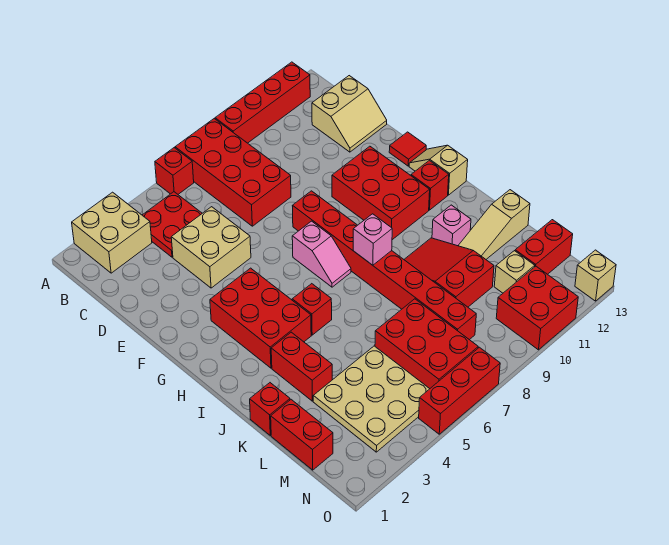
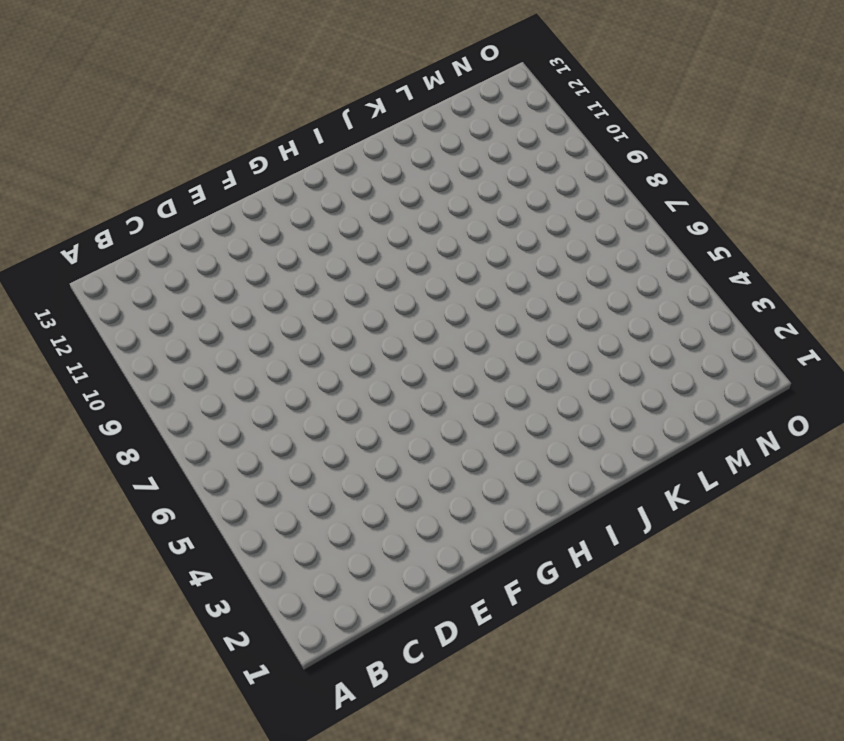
none -> tan brick A2:B3 level 1
none -> red brick A6 level 1
none -> red brick A7:D8 level 1

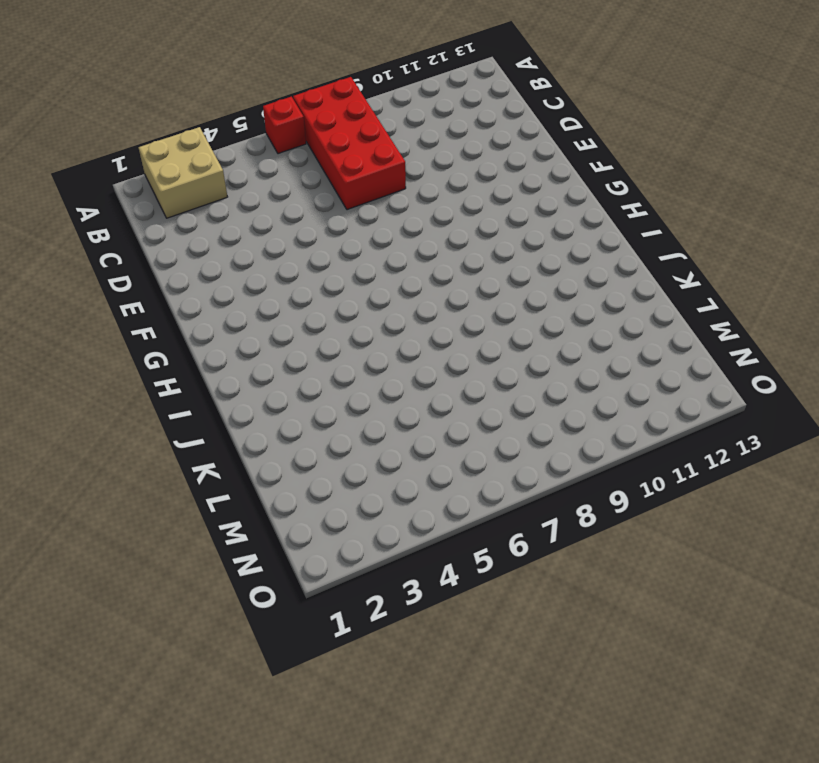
none -> red brick A9:A12 level 1
none -> red plate B4:C5 level 1
none -> tan slope C12:D13 level 1 top C

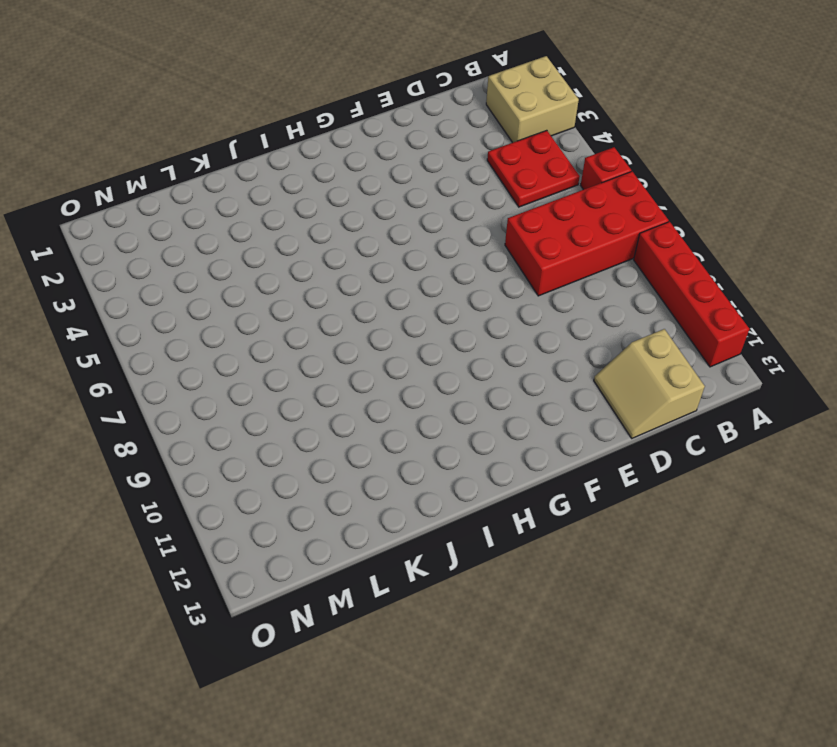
none -> tan brick D4:E5 level 1
none -> red brick F8:M8 level 1
none -> red brick F10:H11 level 1

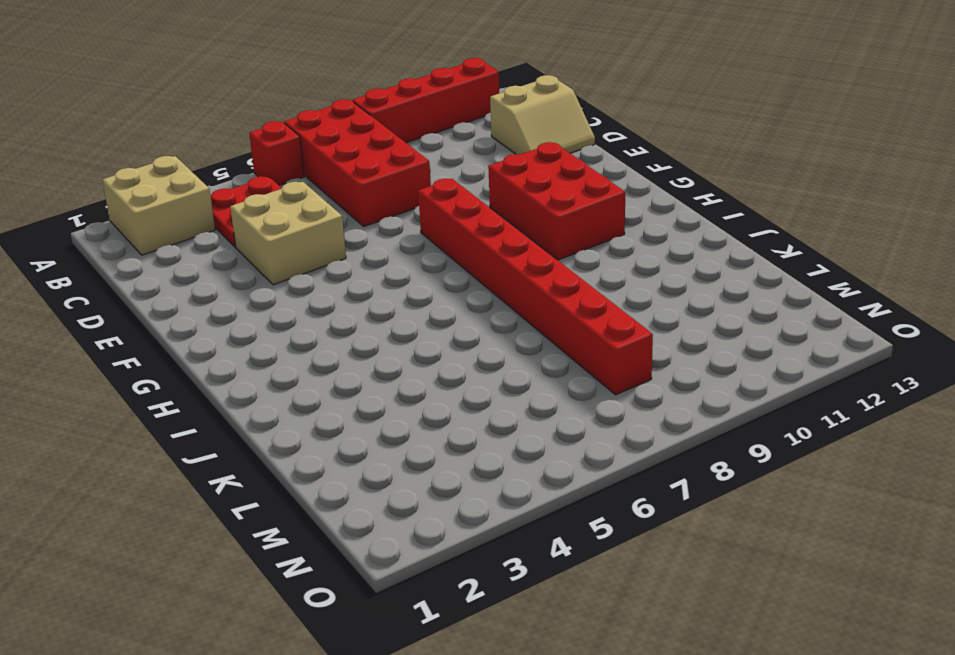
none -> red tile F13 level 1
none -> red brick G3:I4 level 1
none -> pink slope G7:H7 level 1 top G

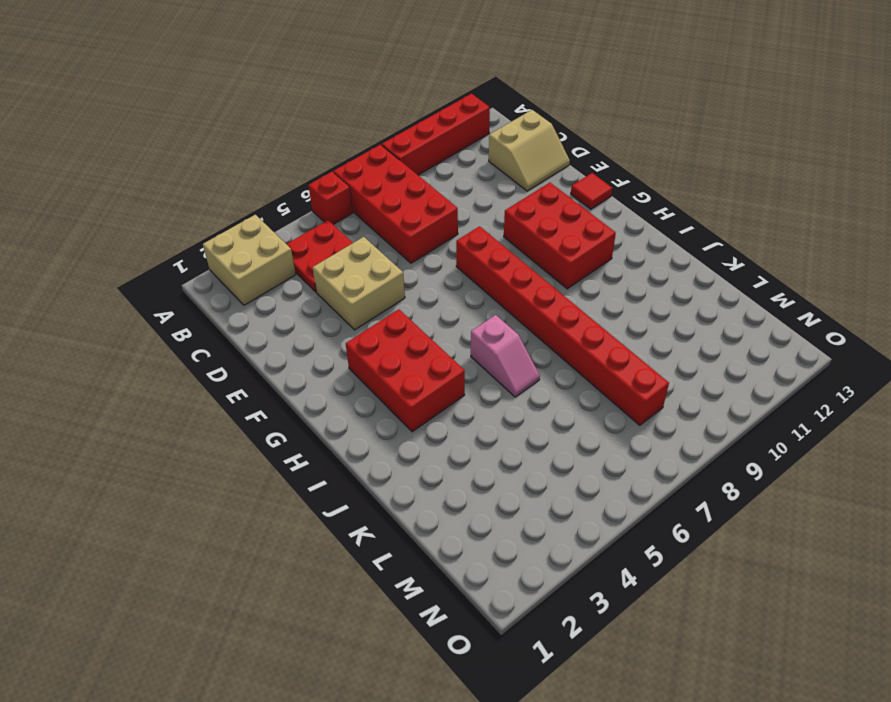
pink slope I6:J6 level 1 top I -> pink slope G7:H7 level 1 top G
none -> tan slope G13:H13 level 1 top H
none -> red brick H12 level 1
none -> red brick I5 level 1

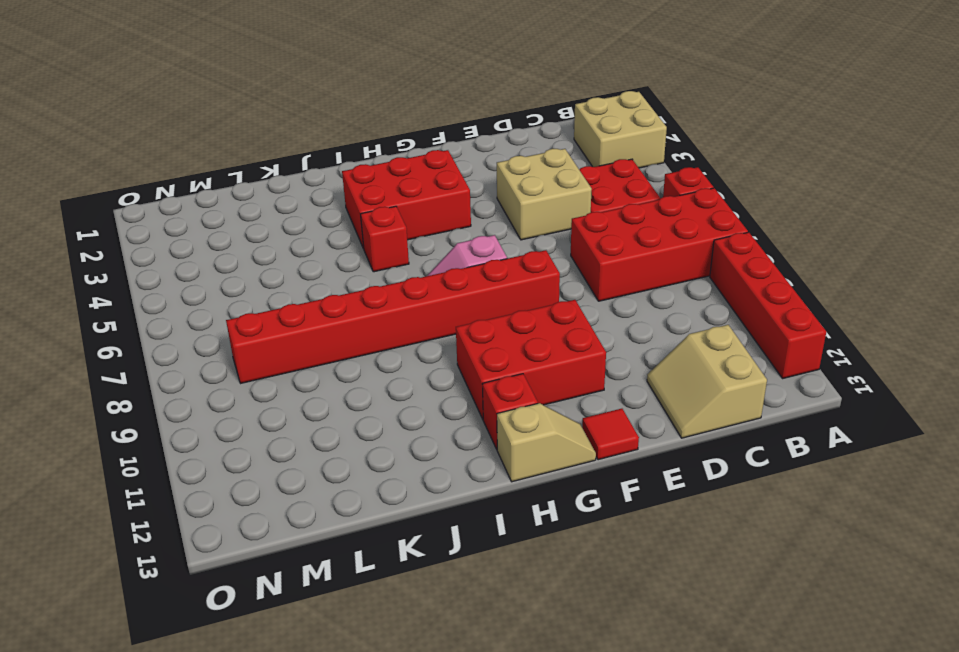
none -> red brick J3:K3 level 1
none -> red slope J9:L10 level 1 top L
none -> pink brick J11 level 1

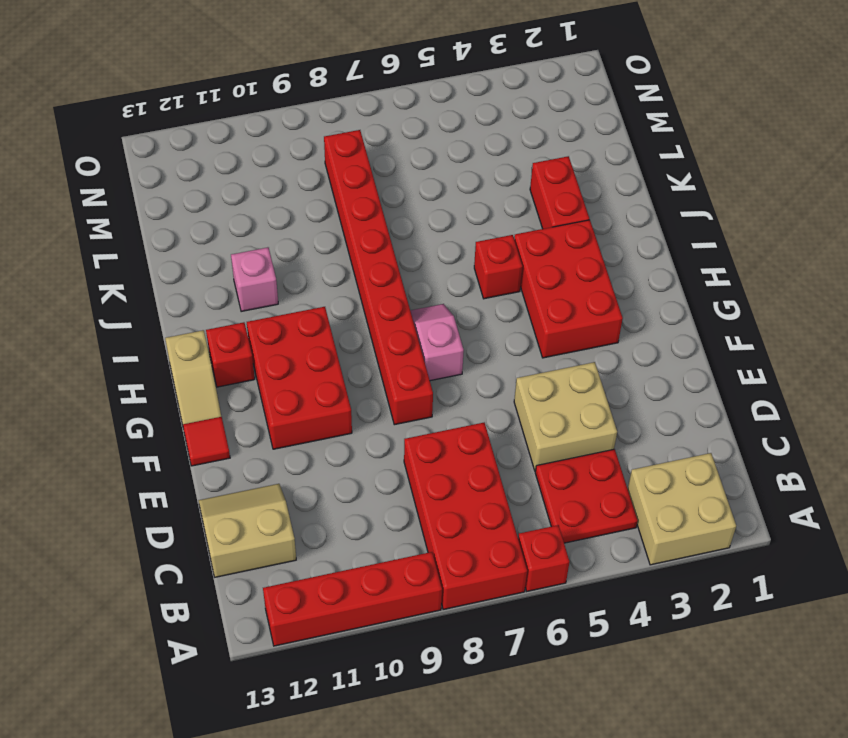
none -> red slope J9:L10 level 1 top L
none -> red brick K1 level 1
none -> tan slope K11:K13 level 1 top 13

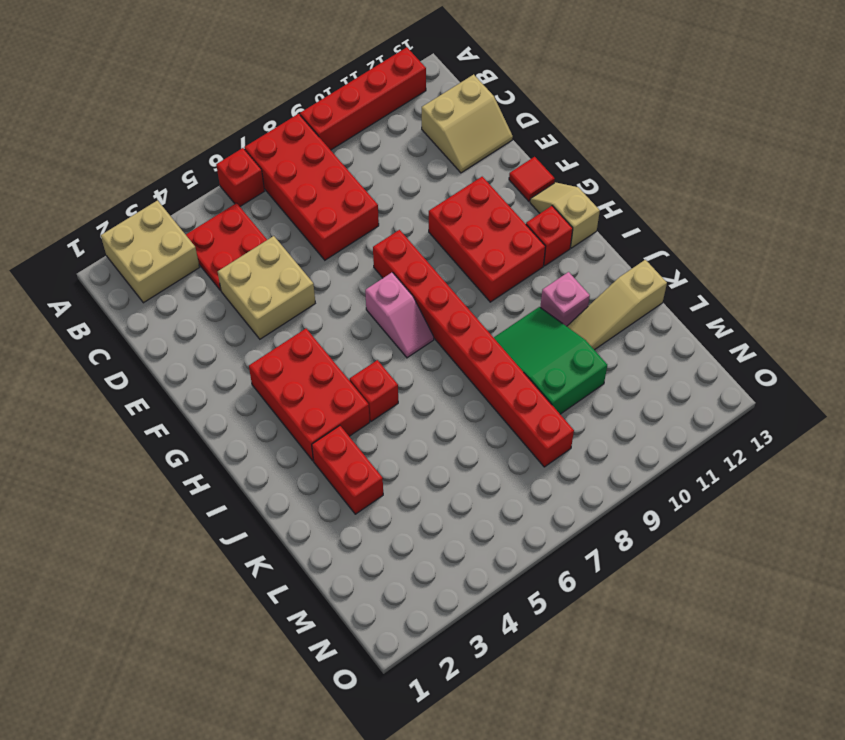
green slope J9:L10 level 1 top L -> red slope J9:L10 level 1 top L
none -> red brick K1 level 1
none -> red brick L1:M1 level 1
none -> tan plate L3:N5 level 1

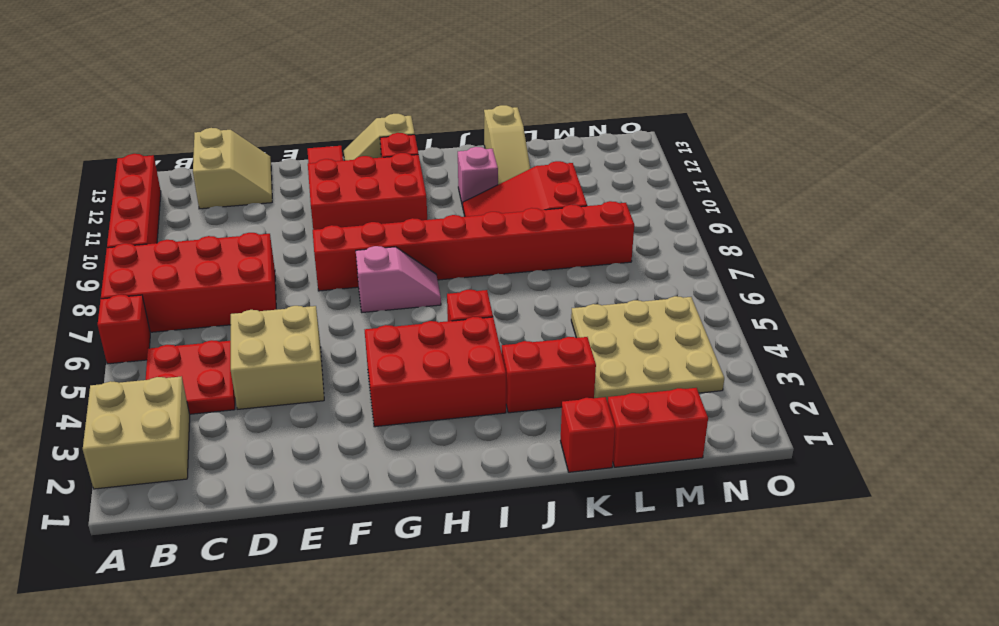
none -> red brick L6:N7 level 1
none -> tan brick M11 level 1
none -> red brick M12:M13 level 1

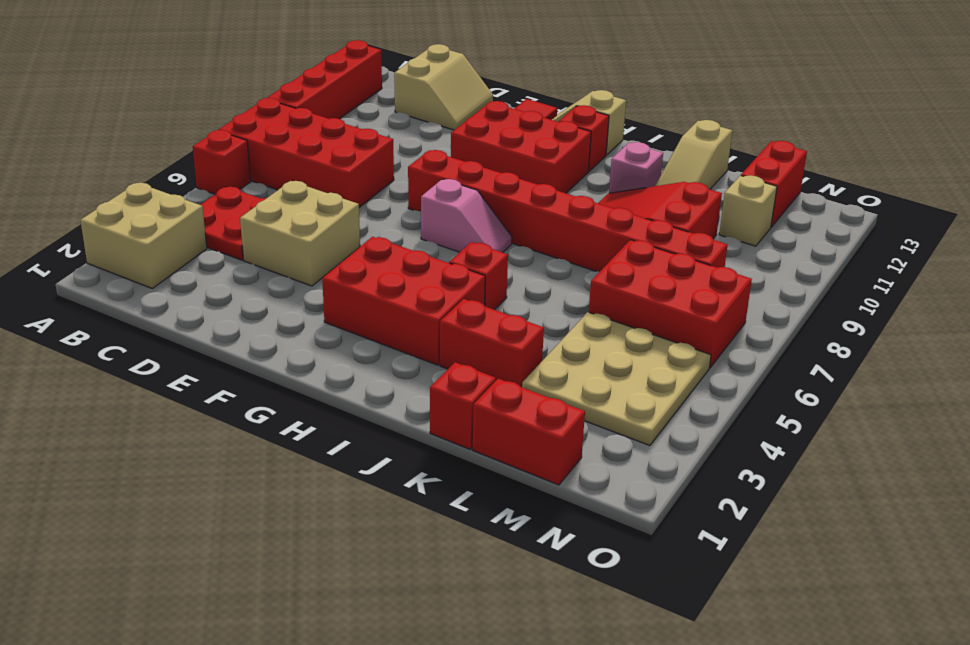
none -> red brick N10:O11 level 1
none -> red brick O5:O7 level 1
none -> tan brick O13 level 1

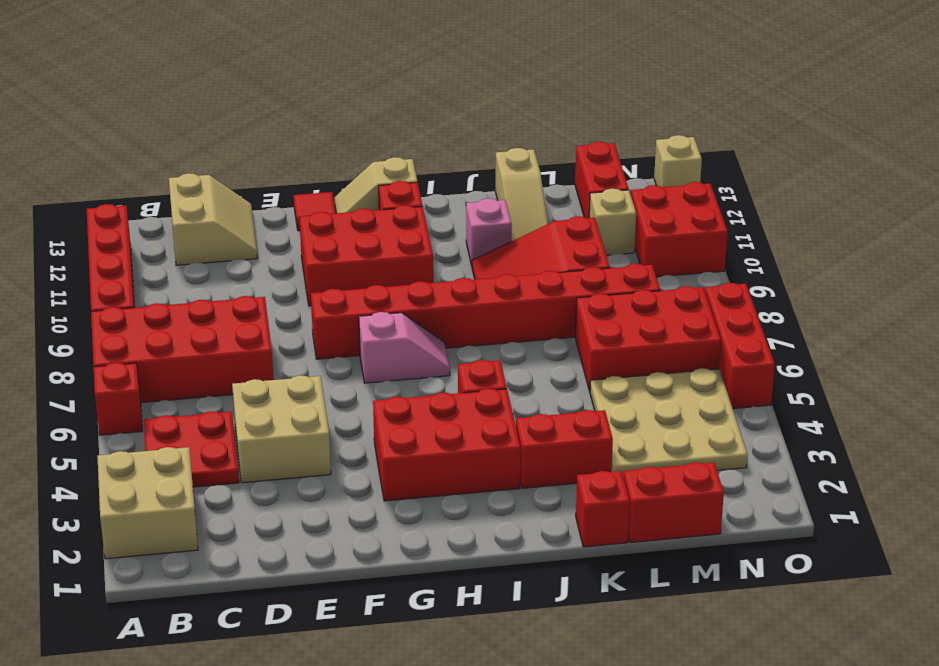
none -> pink brick I8 level 2

